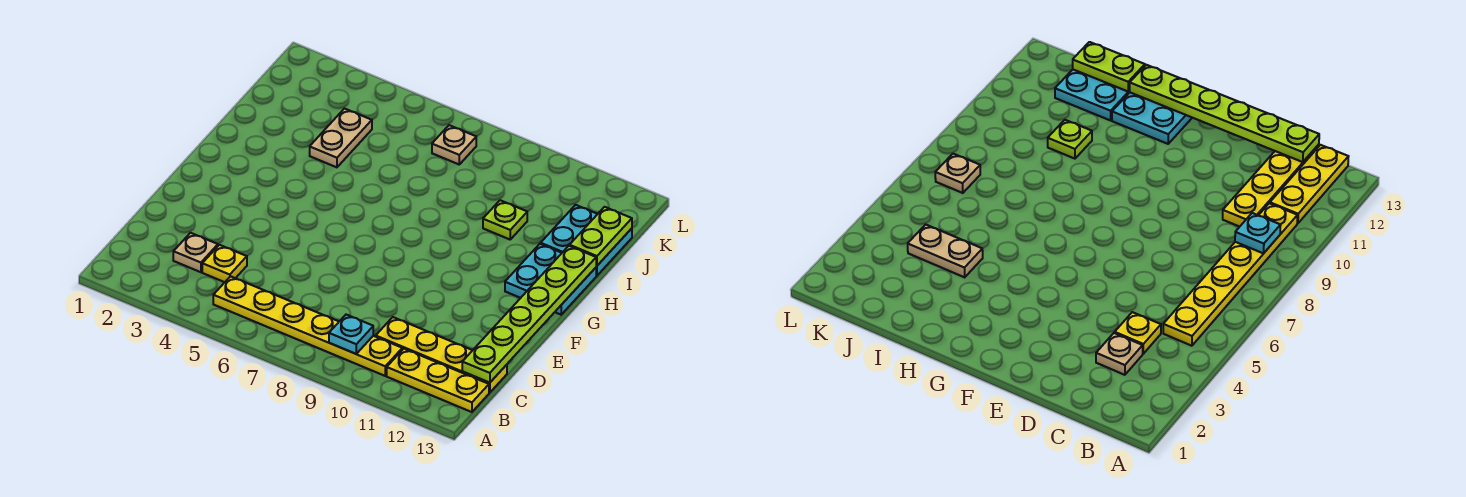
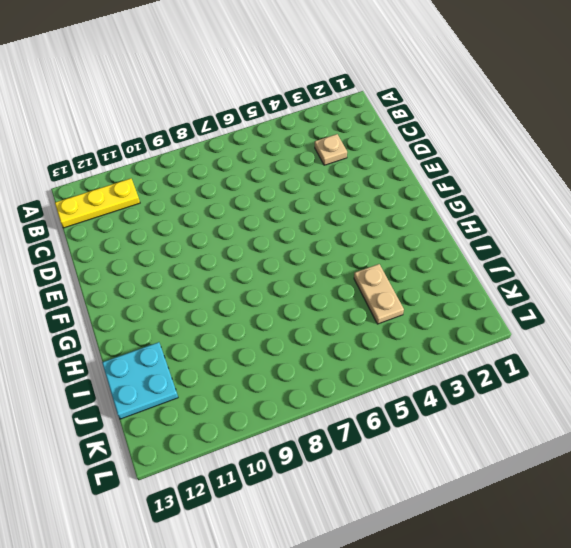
none -> yellow plate B5:B10 level 1
none -> yellow plate C4 level 1
none -> yellow plate C10:C13 level 1

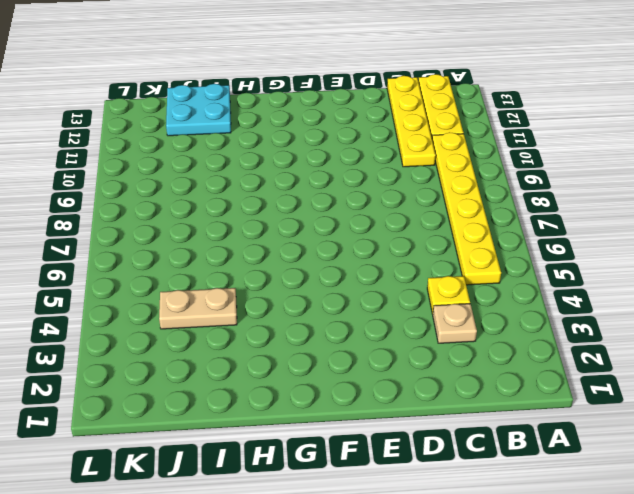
none -> cyan plate G12:H13 level 1
none -> lime plate I10 level 1
none -> tan plate K7 level 1

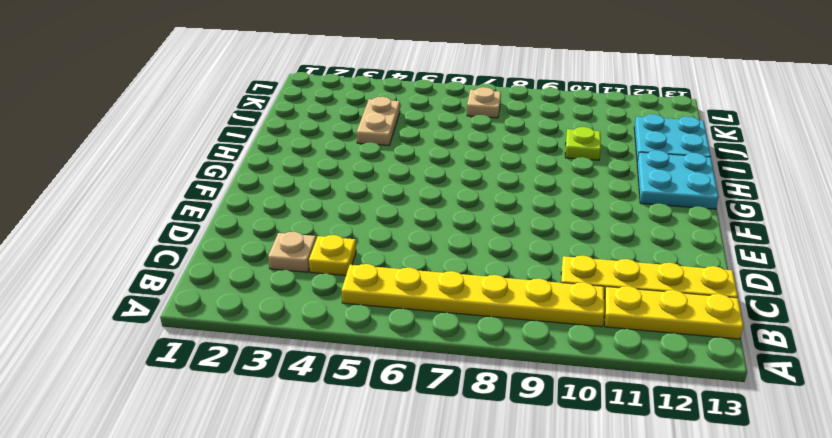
none -> cyan plate B9 level 2
none -> lime plate C13:H13 level 2
none -> lime plate I13:J13 level 2

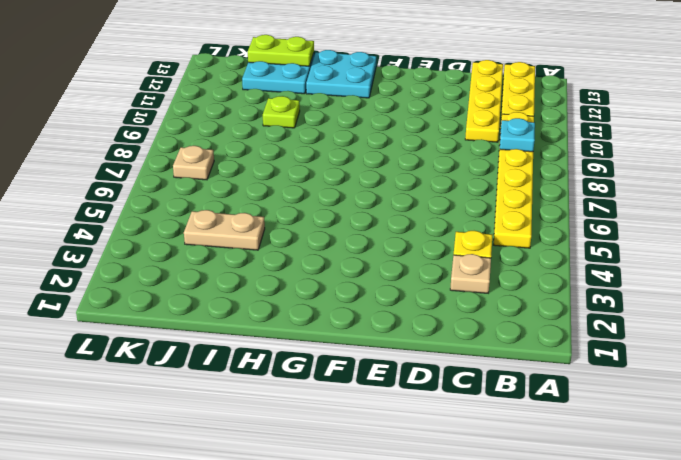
none -> lime plate C13:H13 level 2

